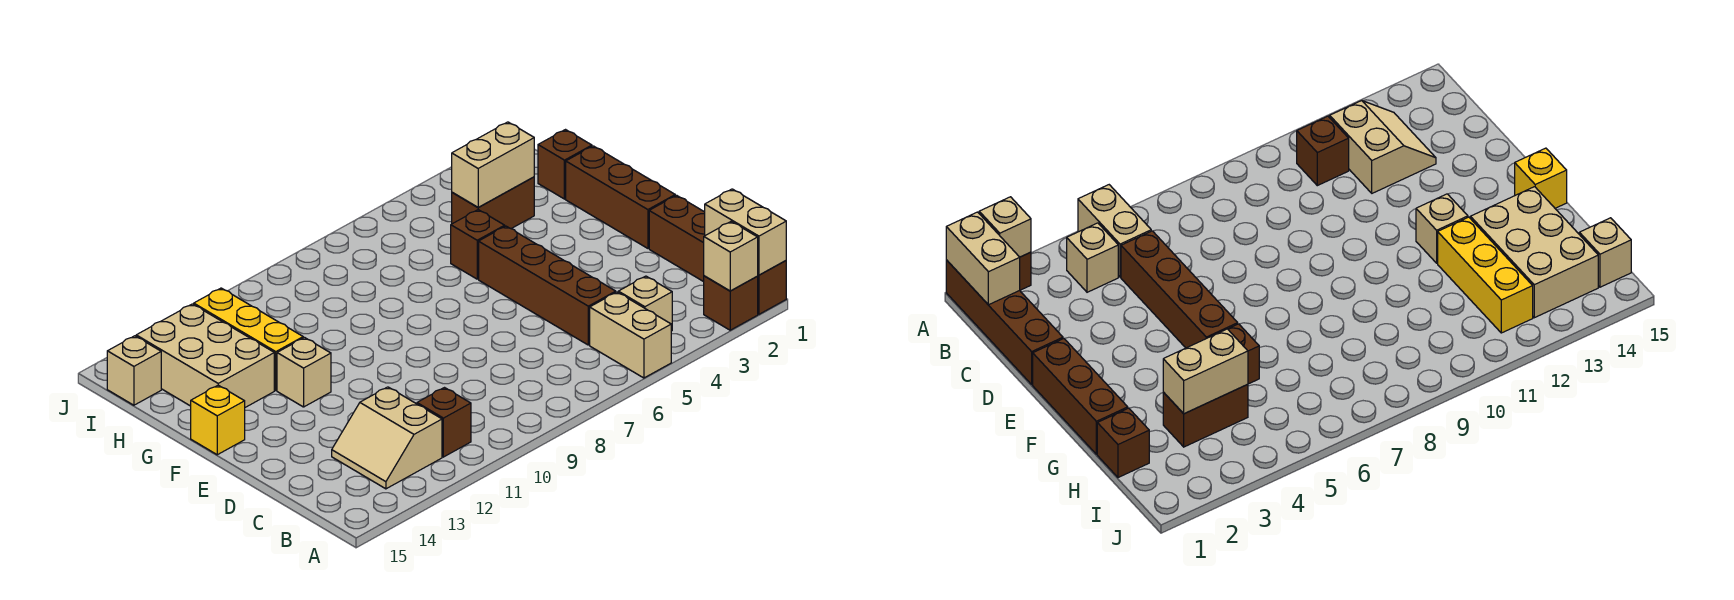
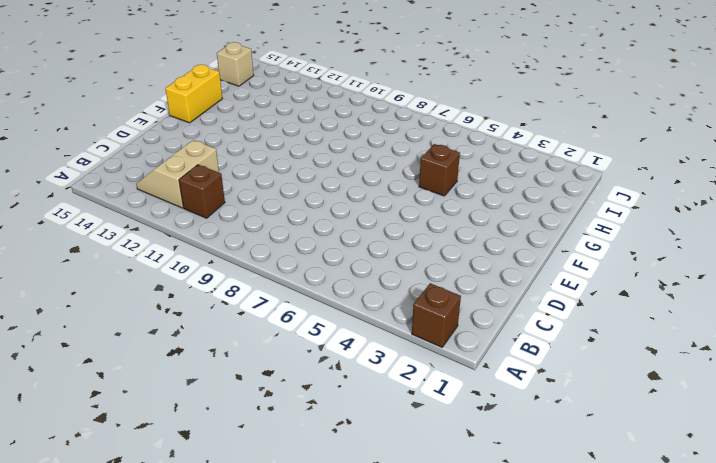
yellow brick F15:G15 level 1 -> yellow brick F15 level 1
none -> brown brick A1:D1 level 1
none -> tan brick A5:B5 level 1
none -> tan brick B4 level 1

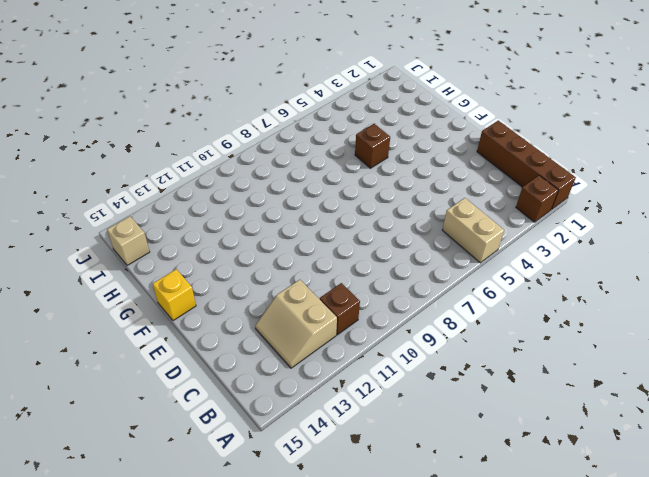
none -> tan brick B4 level 1
none -> brown brick C5:F5 level 1
none -> brown brick E1:G1 level 1

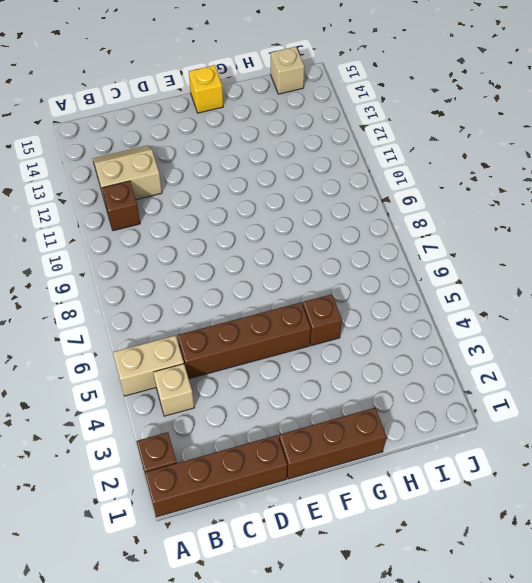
none -> tan brick F12 level 1
none -> yellow brick G12:I12 level 1
none -> tan brick G13:I14 level 1

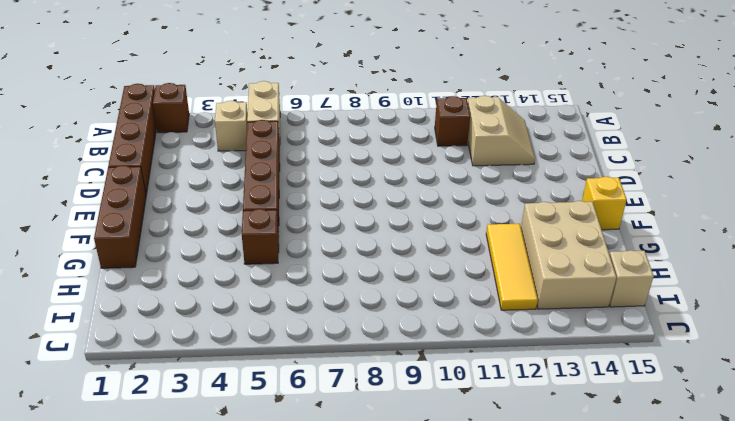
yellow tile G12:I12 level 1 -> yellow brick G12:I12 level 1
none -> tan brick F12 level 1
none -> brown brick H1 level 1
none -> brown brick H3:H4 level 1

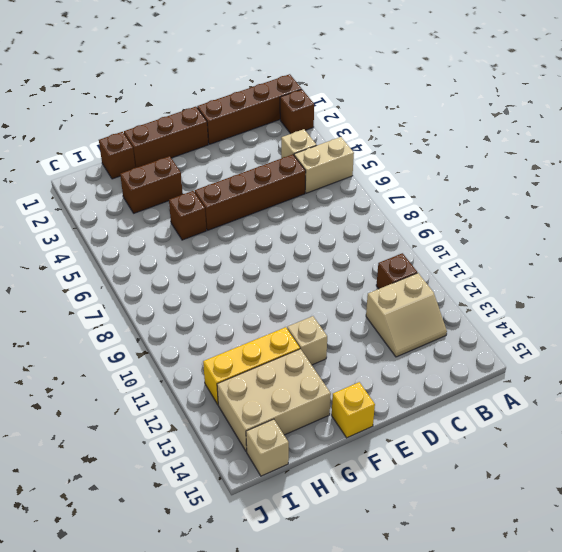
brown brick G3:H3 level 1 -> brown brick H3:H4 level 1
none -> tan brick A1:B1 level 2
none -> tan brick A2 level 2
none -> tan brick H3:H4 level 2

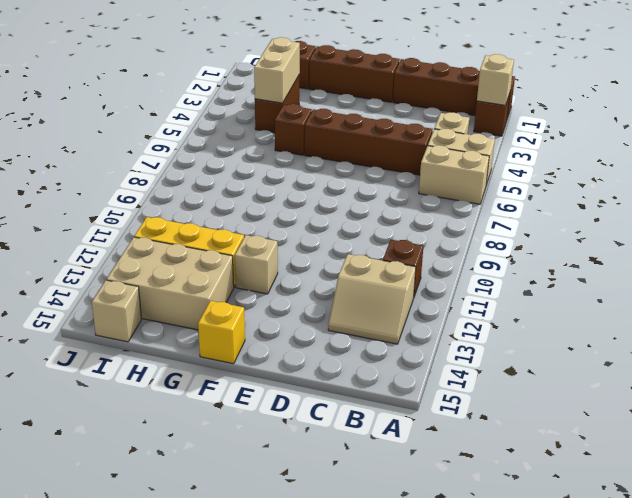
tan brick A6:B6 level 1 -> tan brick A1:B1 level 2

